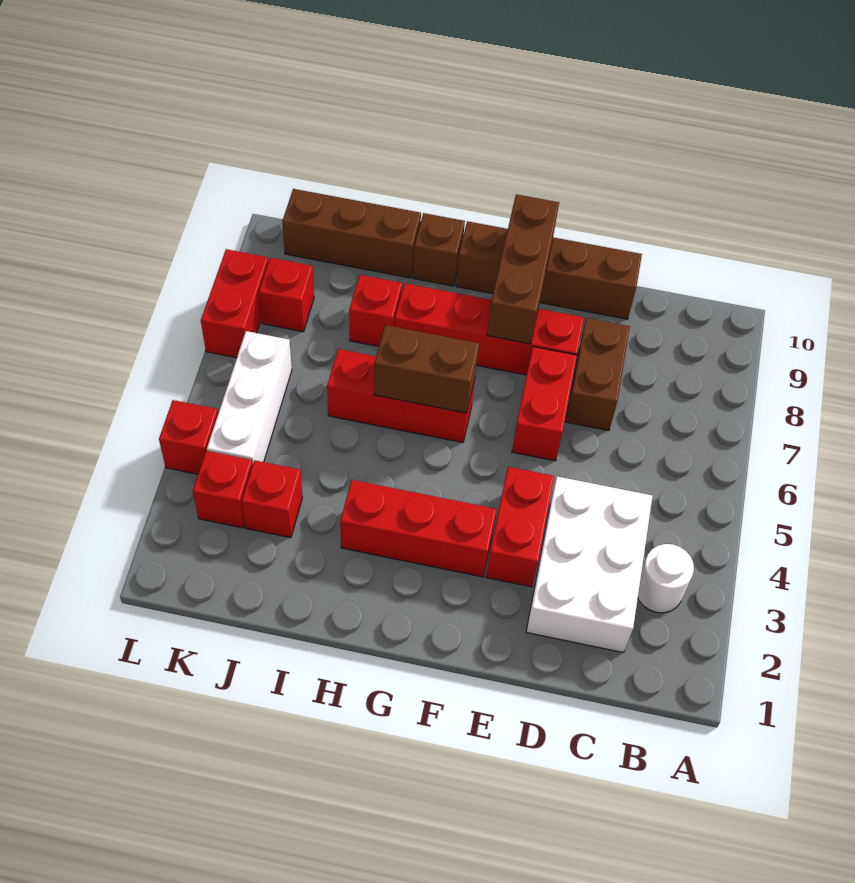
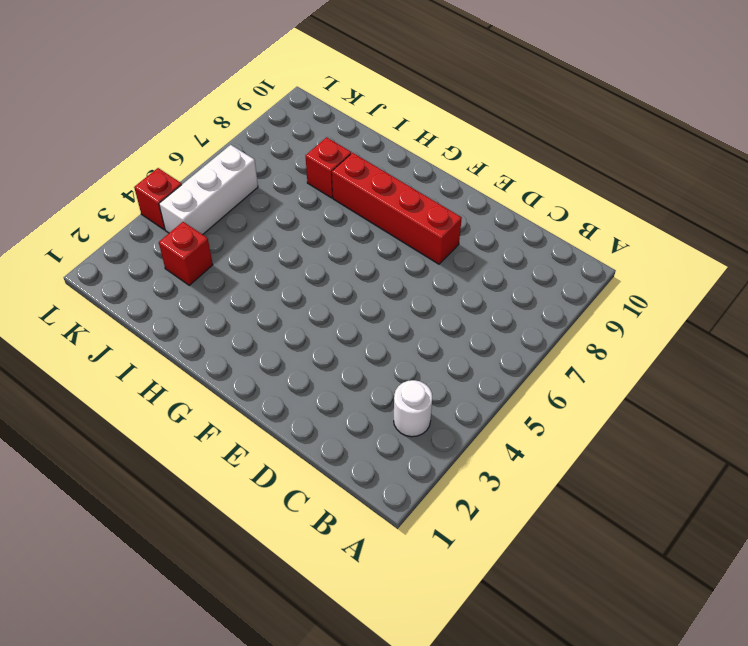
none -> white brick C2:D4 level 1
none -> brown brick D7:D8 level 1
none -> brown brick D10:G10 level 1

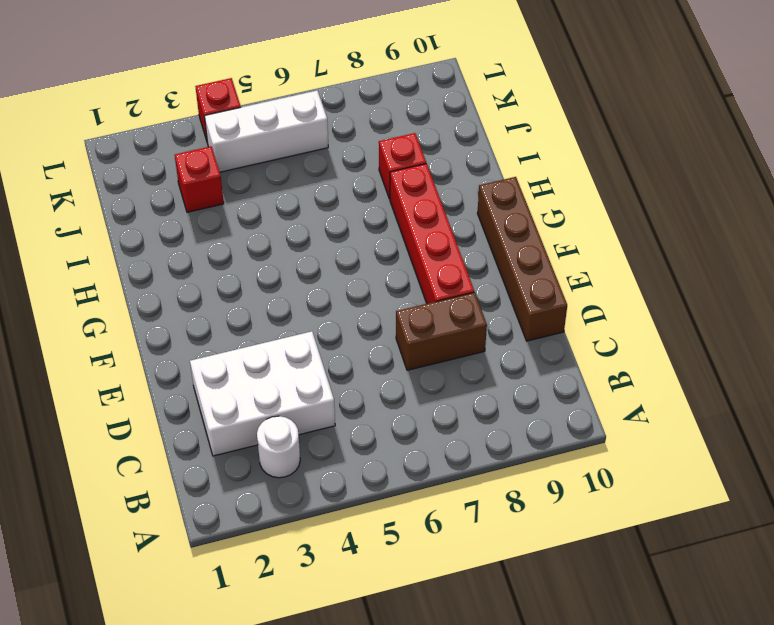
none -> red brick E3:E4 level 1
none -> red brick E6:E7 level 1
none -> red brick F3:H3 level 1

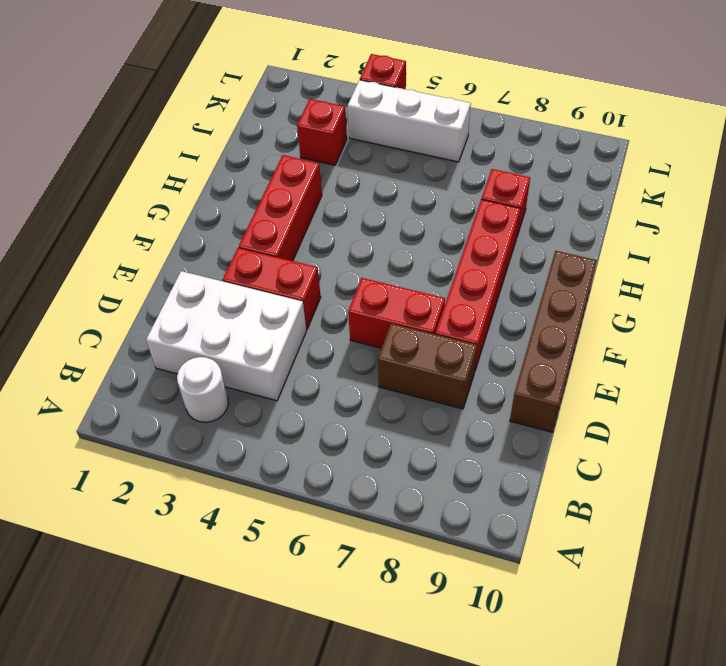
none -> red brick G6:I6 level 1
none -> brown brick H10 level 1
none -> brown brick I10:K10 level 1

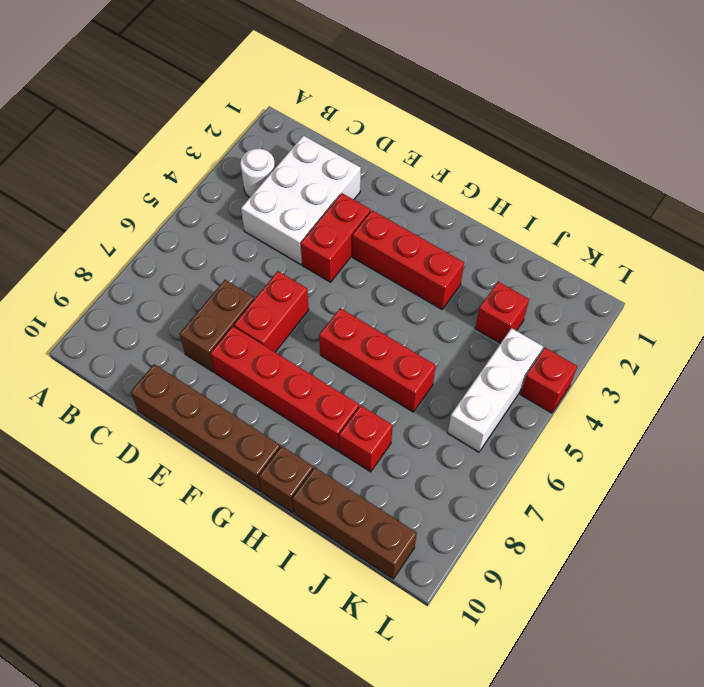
none -> red brick K3 level 1
none -> red brick K8 level 1
none -> red brick L7:L8 level 1

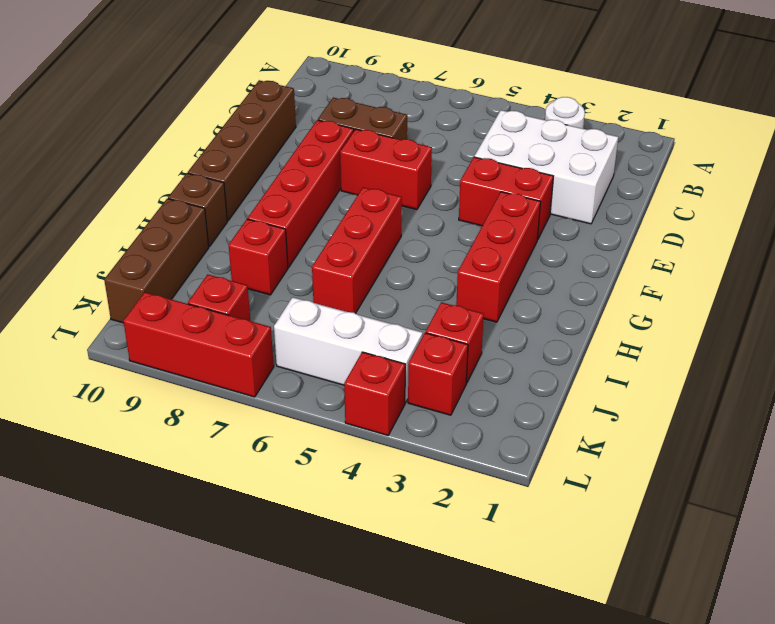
red brick L7:L9 level 1 -> red brick L7:L8 level 1
none -> brown brick F8:F10 level 2
none -> brown brick G6:H6 level 2

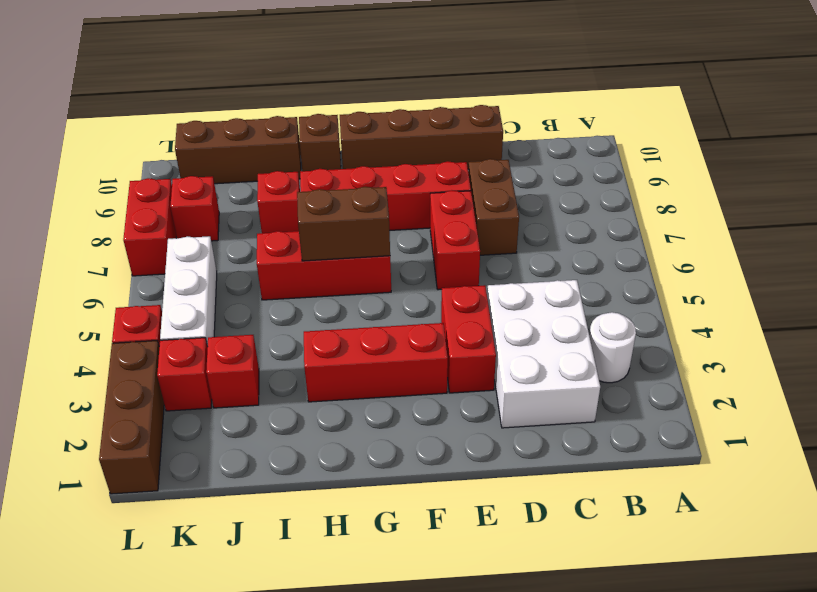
brown brick L1:L3 level 1 -> brown brick F8:F10 level 2

